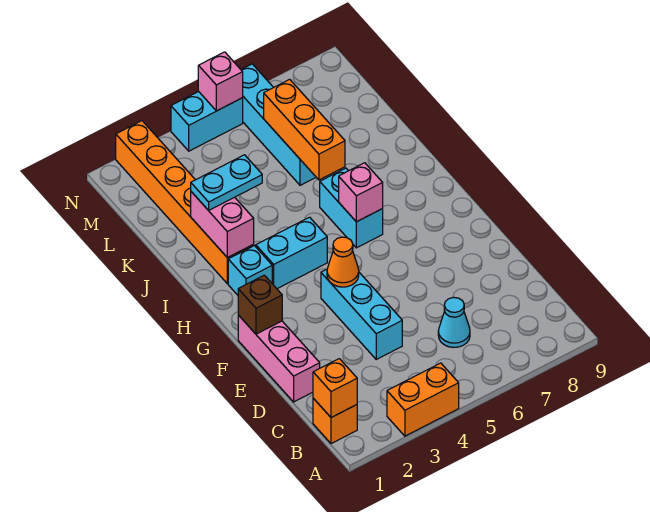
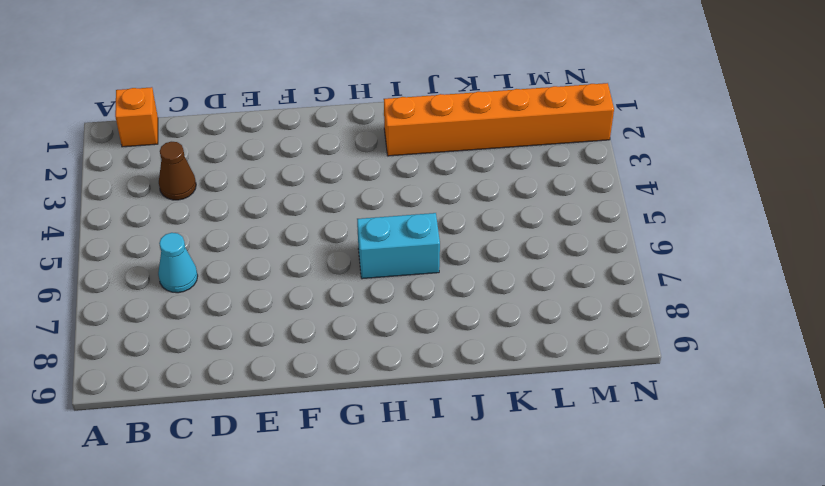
brown cone C3 level 1 -> none
none -> orange brick A3:A4 level 1
none -> pink brick D1:F1 level 1
none -> cyan brick D4:F4 level 1

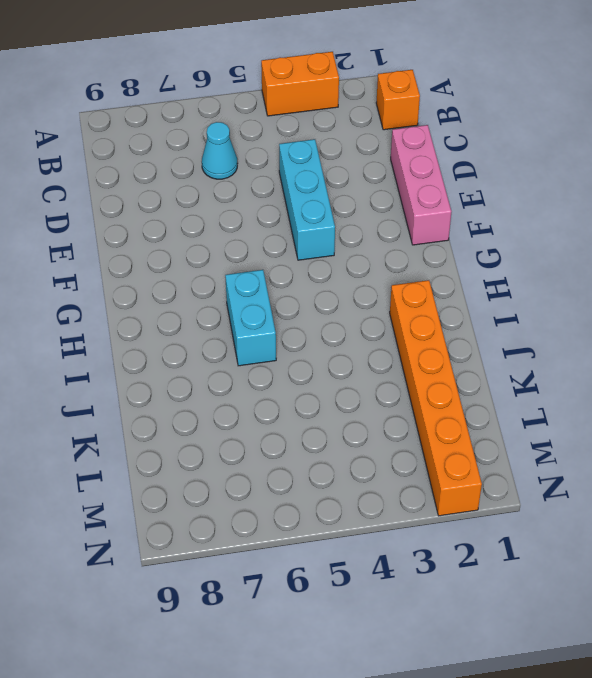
none -> cyan brick H2 level 1
none -> cyan brick H3:H4 level 1
none -> cyan brick K6:N6 level 1

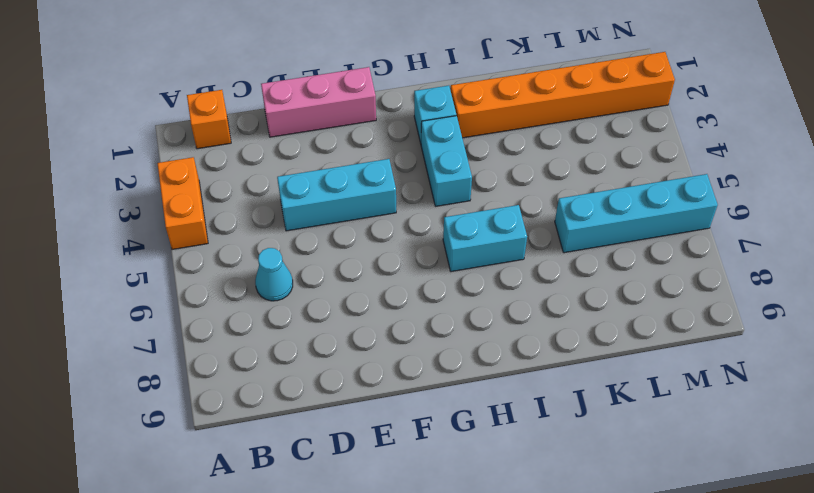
none -> cyan brick N4:N5 level 1
none -> orange brick B1 level 2
none -> brown brick F1 level 2

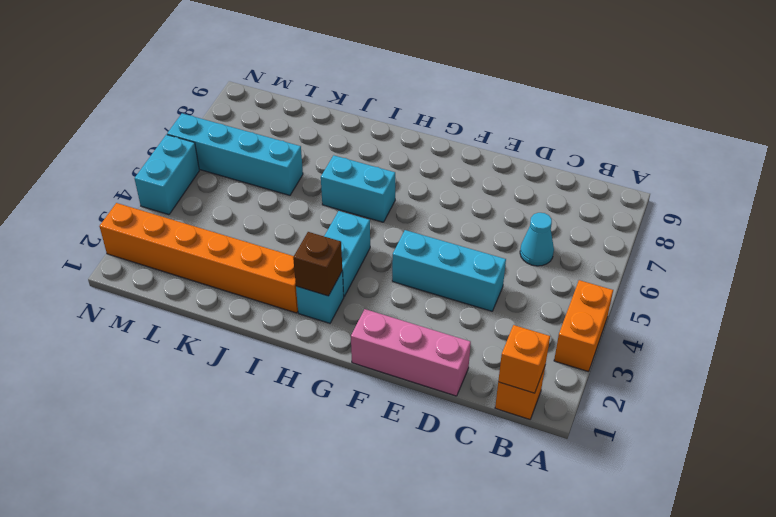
brown brick H2 level 2 -> brown brick F1 level 2
none -> orange cone F4 level 2
none -> pink brick H6 level 2
none -> pink brick I2:J2 level 2

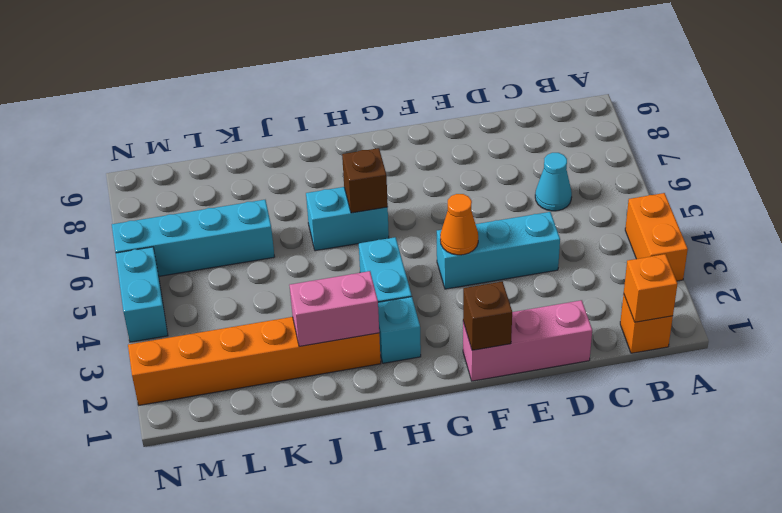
brown brick H6 level 2 -> pink brick H6 level 2
none -> orange brick J6:L6 level 2
none -> pink brick N5 level 2
none -> cyan plate J2:J3 level 3

